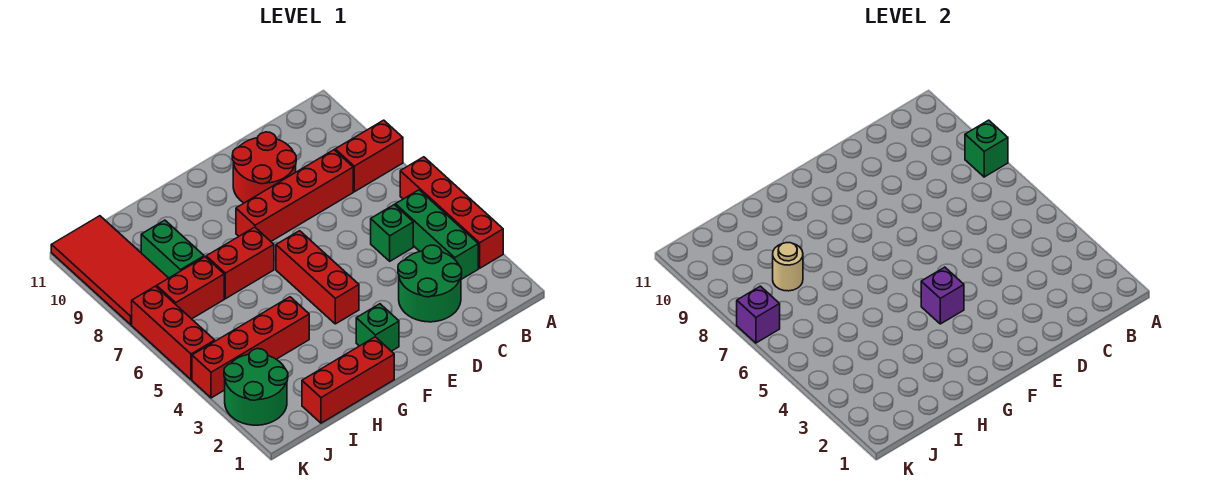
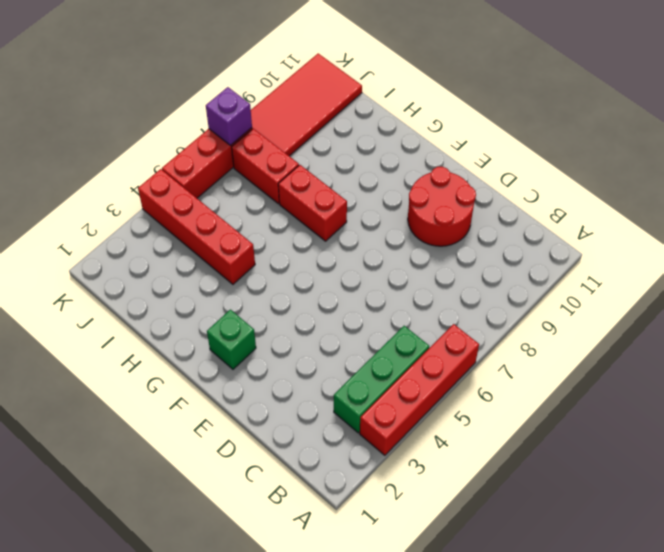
none -> red brick A8:B8 level 1
none -> green round brick C2:D3 level 1
none -> green brick C5 level 1

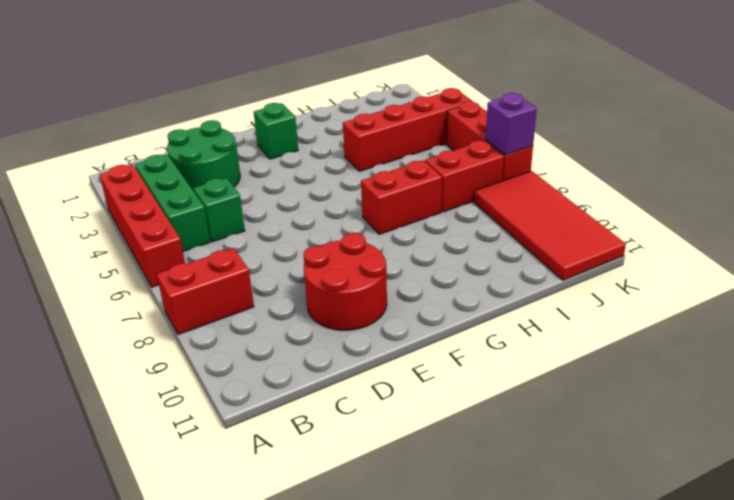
none -> red brick C8:F8 level 1
none -> red brick F4:F6 level 1
none -> red brick G1:I1 level 1

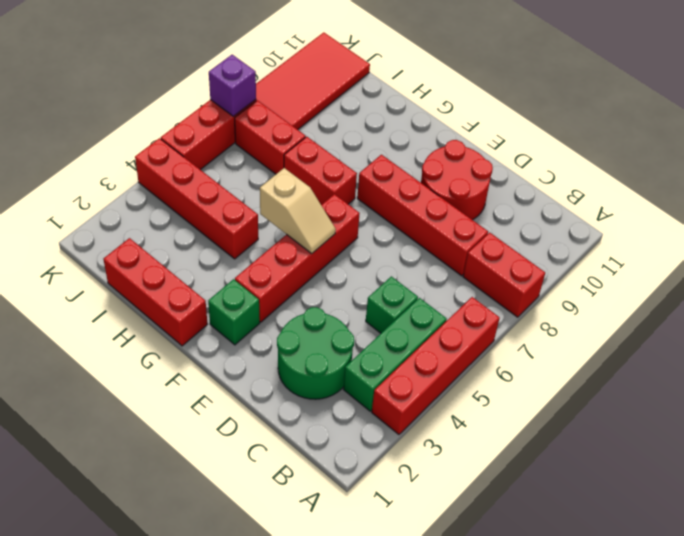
red brick F3:F6 level 1 -> red brick F4:F6 level 1
tan slope F5:G5 level 2 top G -> none
none -> green brick I8:I9 level 1
none -> green round brick J2:K3 level 1
none -> green brick A8 level 2

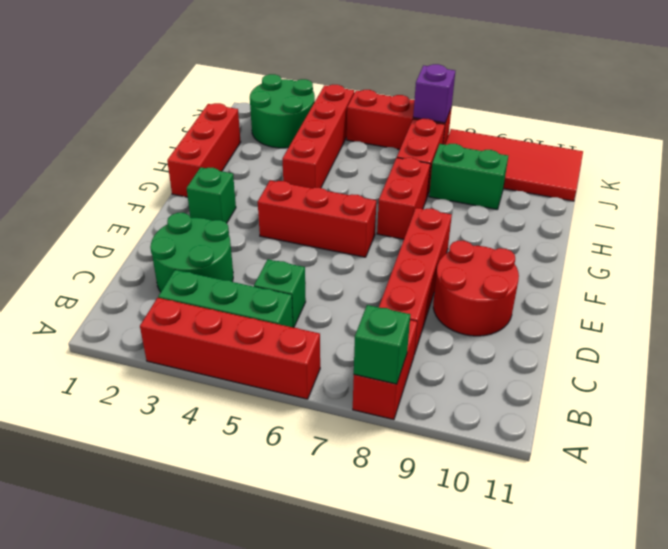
none -> purple brick F4 level 2
none -> tan round brick I8 level 2

